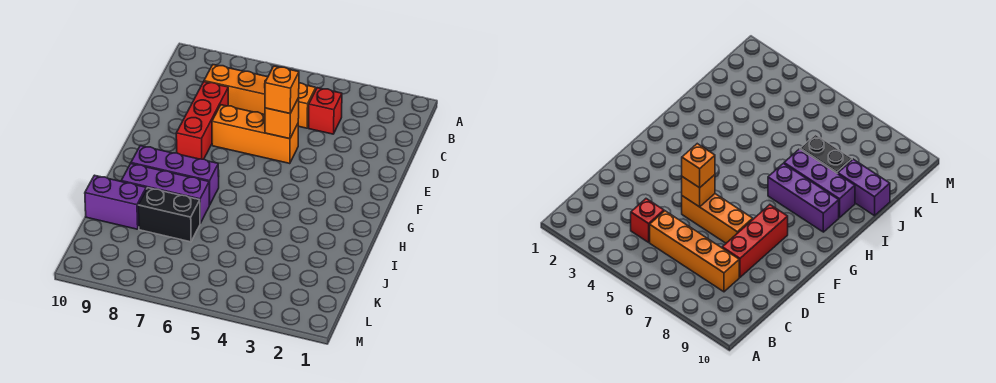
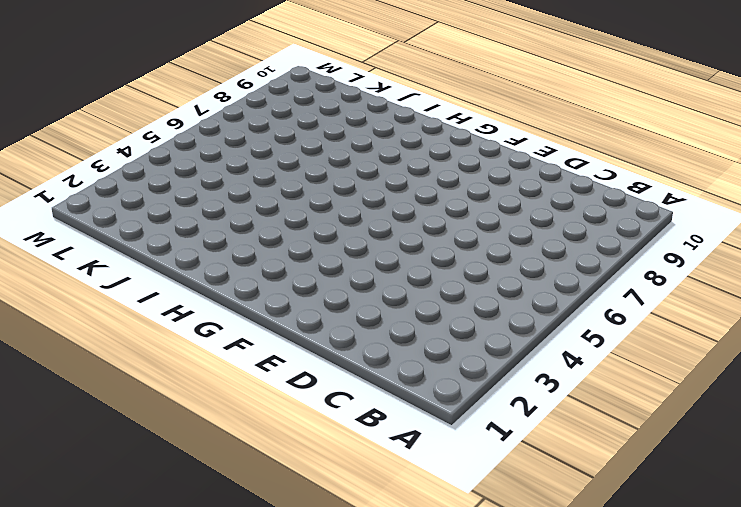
none -> red brick C4 level 1
none -> orange brick C5:C8 level 1

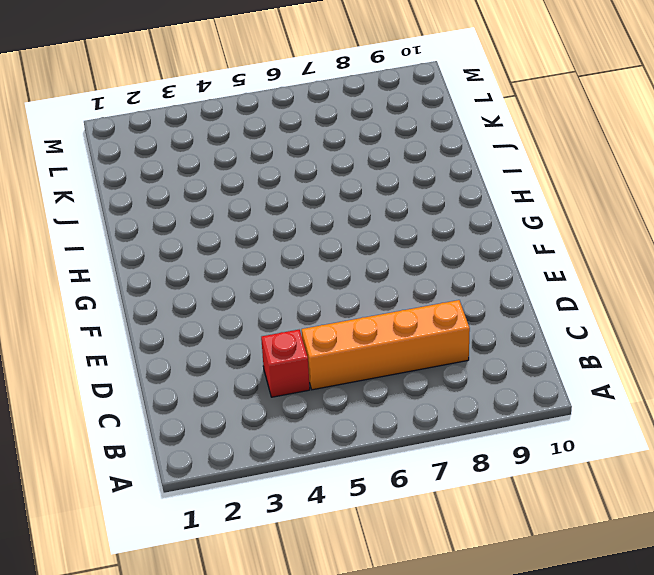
none -> red brick D8:F8 level 1
none -> orange brick E5:E7 level 1

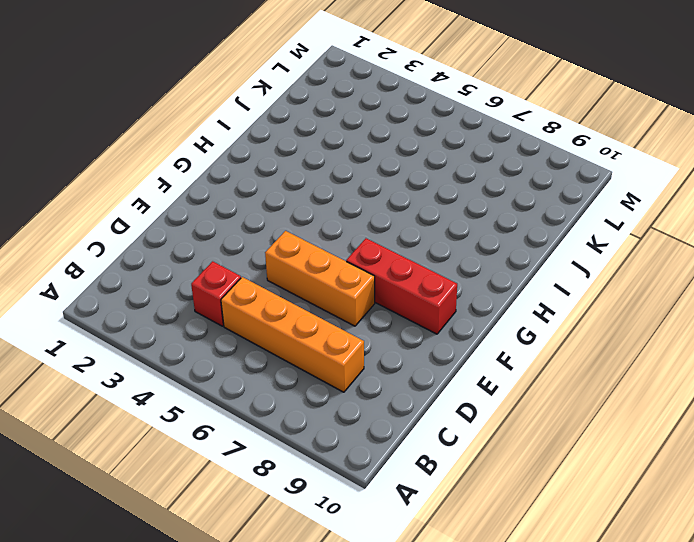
red brick F7:F9 level 1 -> red brick D8:F8 level 1
none -> purple brick H7:H9 level 1
none -> purple brick I7:I9 level 1

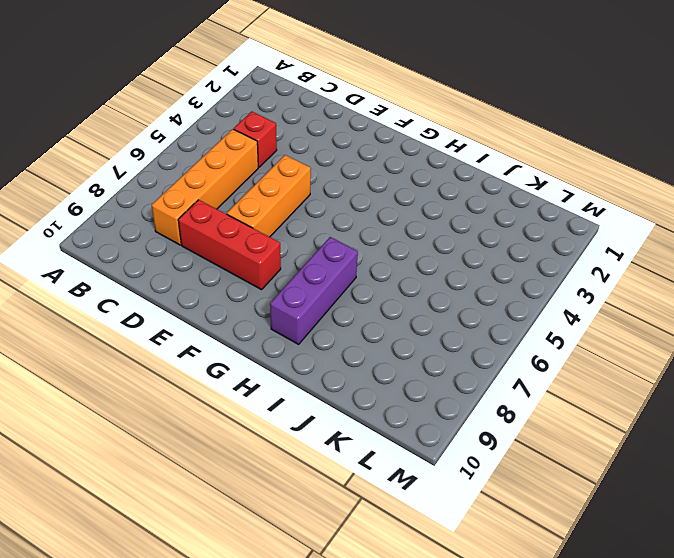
none -> purple brick I7:I9 level 1
none -> black brick J7:J8 level 1

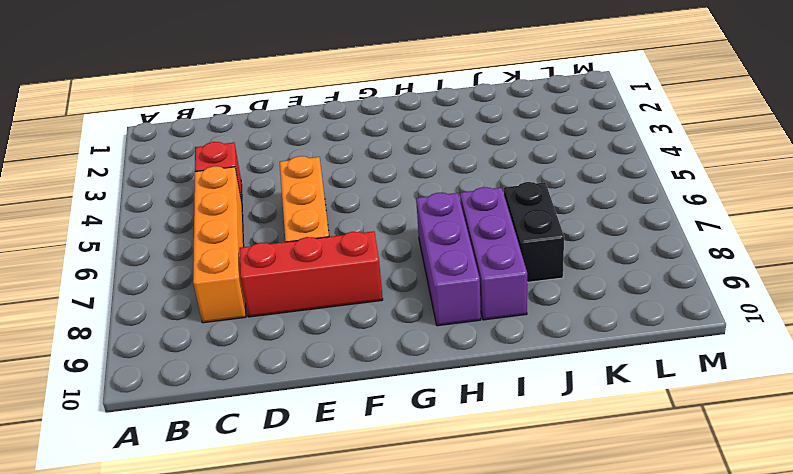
none -> purple brick J9:J10 level 1
none -> orange brick E5 level 2

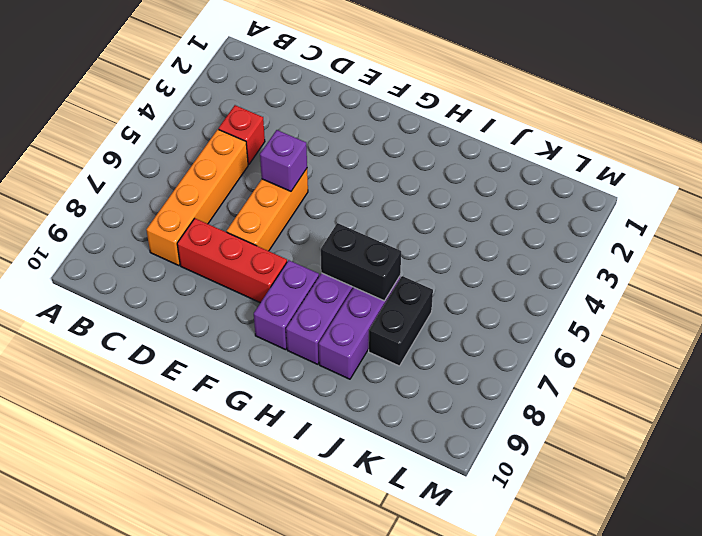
purple brick E5 level 2 -> orange brick E5 level 2
purple brick G8:G9 level 1 -> purple brick J9:J10 level 1
black brick H7:I7 level 2 -> none
none -> orange brick E5 level 3

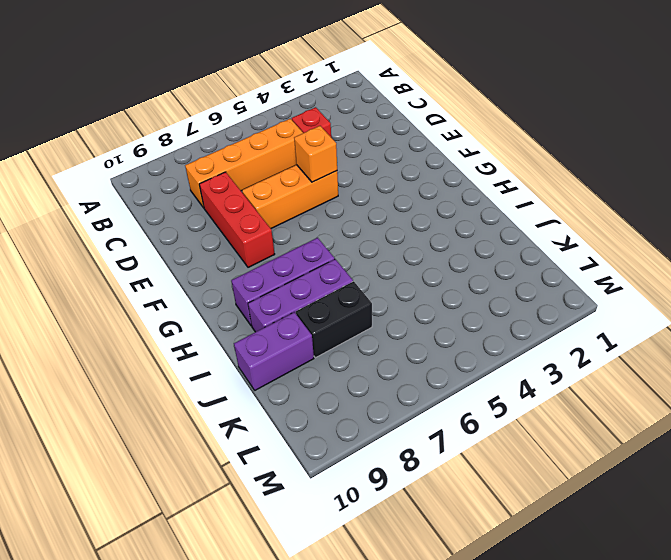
none -> orange brick E5 level 3

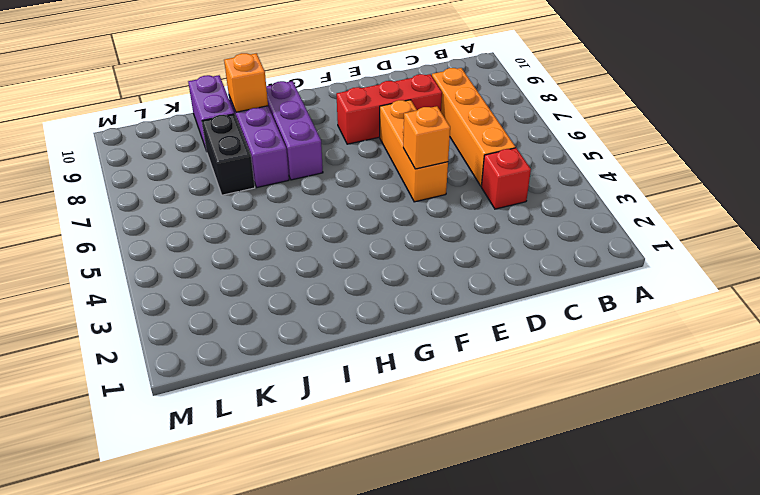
orange brick I9 level 2 -> orange brick E5 level 3

